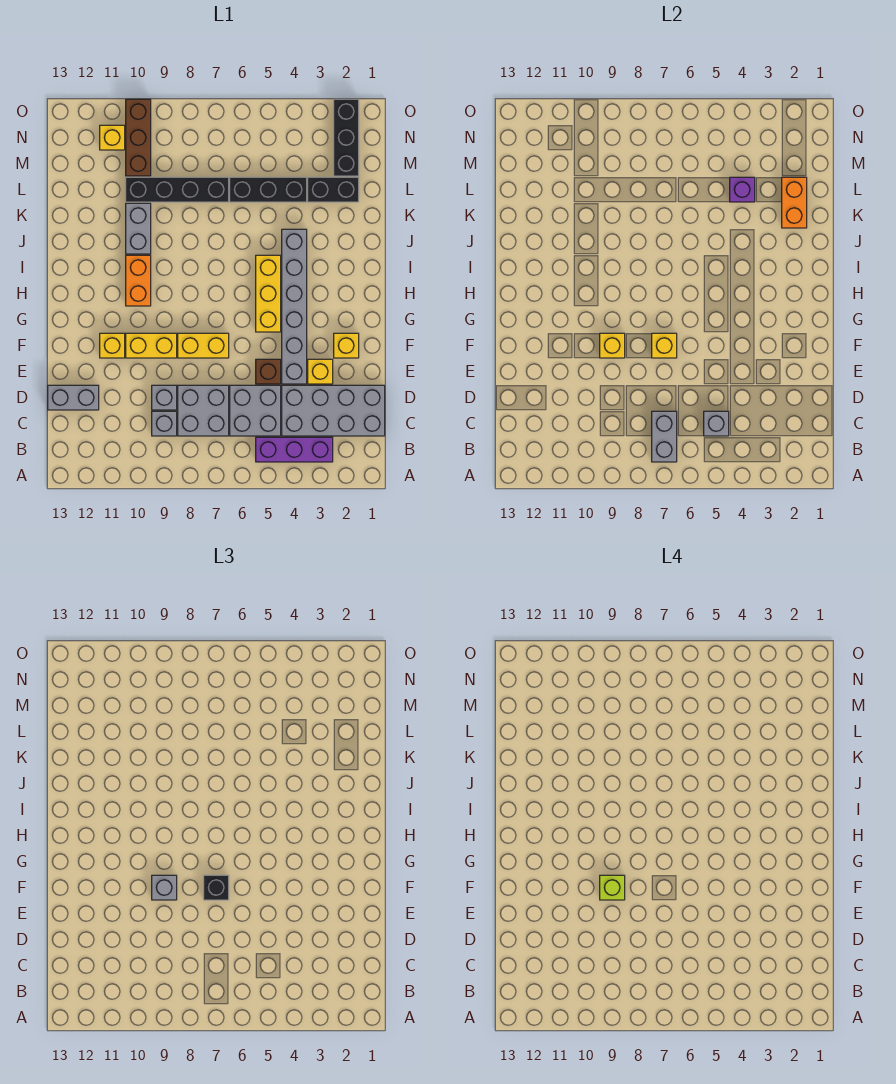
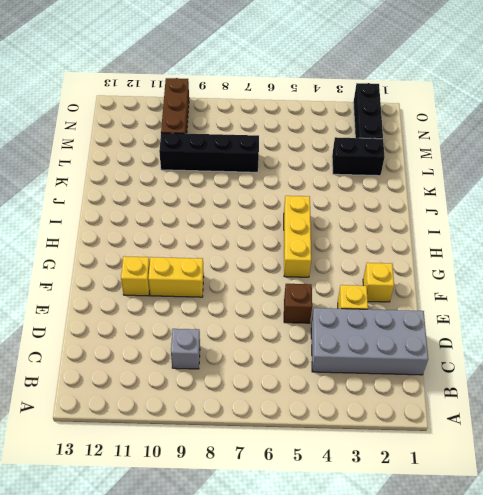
none -> purple brick B3:B5 level 1
none -> grey brick C5:D6 level 1
none -> grey brick C7:D8 level 1
none -> grey brick D9 level 1

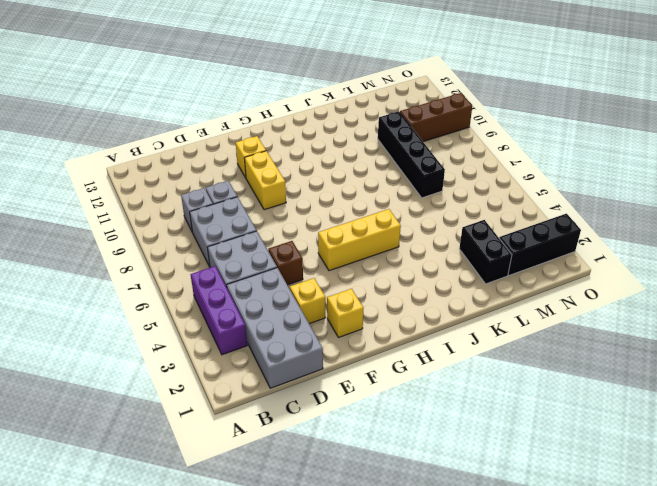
none -> grey brick D12:D13 level 1
none -> grey brick E4:J4 level 1
none -> yellow brick F7:F8 level 1
none -> orange brick H10:I10 level 1

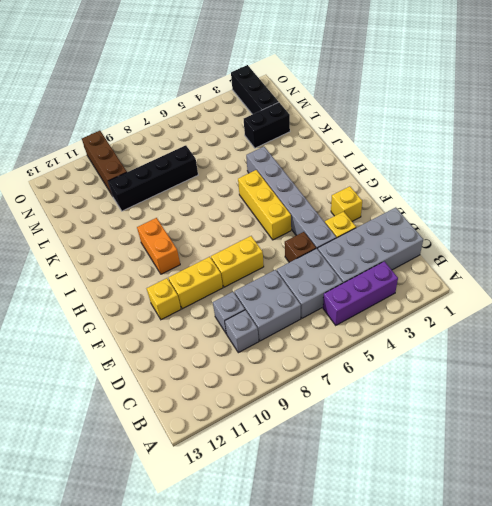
none -> grey brick D12:D13 level 1
none -> grey brick J10:K10 level 1
none -> black brick L4:L6 level 1
none -> yellow brick N11 level 1

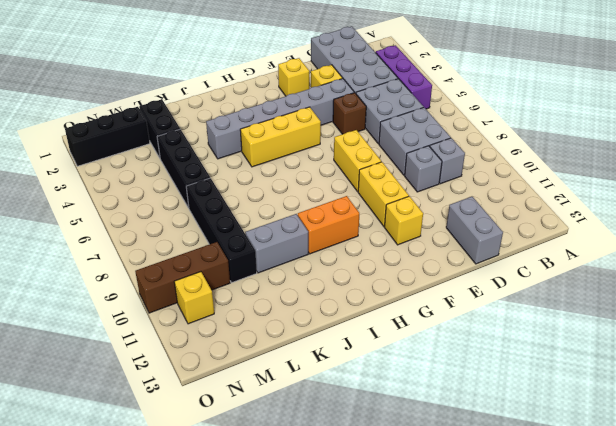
none -> grey brick B7:C7 level 2
none -> grey brick C5 level 2
none -> yellow brick F7 level 2
none -> yellow brick F9 level 2

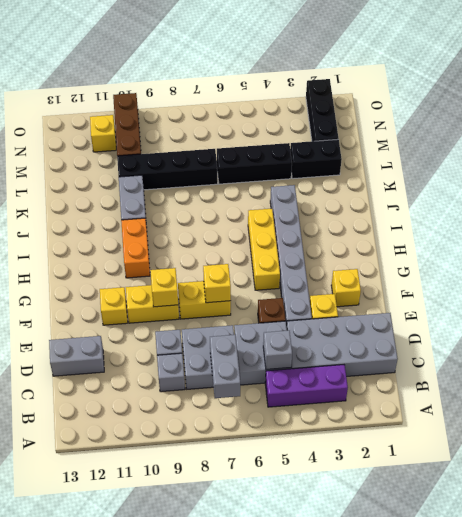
none -> orange brick K2:L2 level 2
none -> purple brick L4 level 2
none -> black brick F7 level 3
none -> grey brick F9 level 3

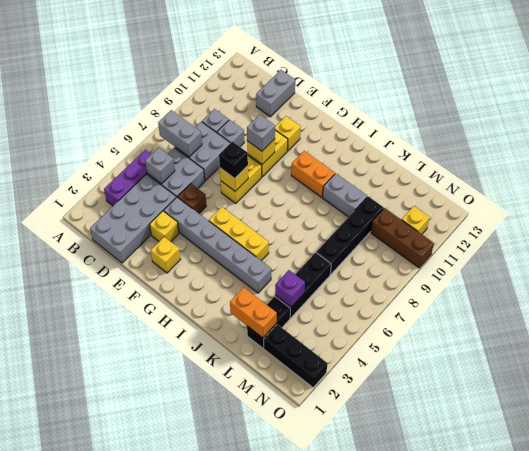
none -> lime brick F9 level 4

